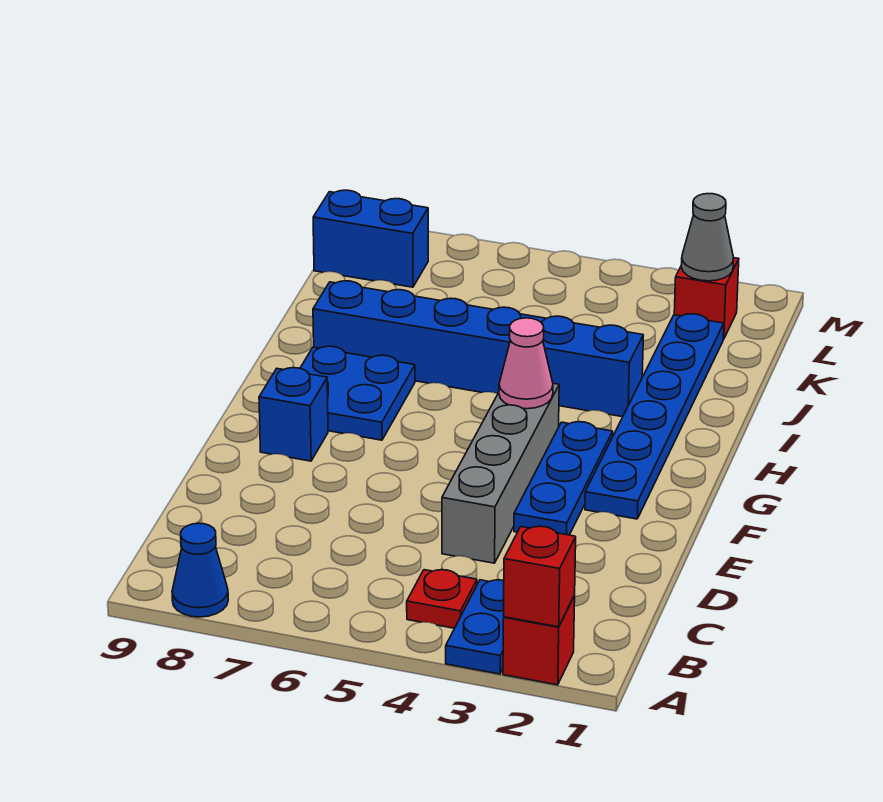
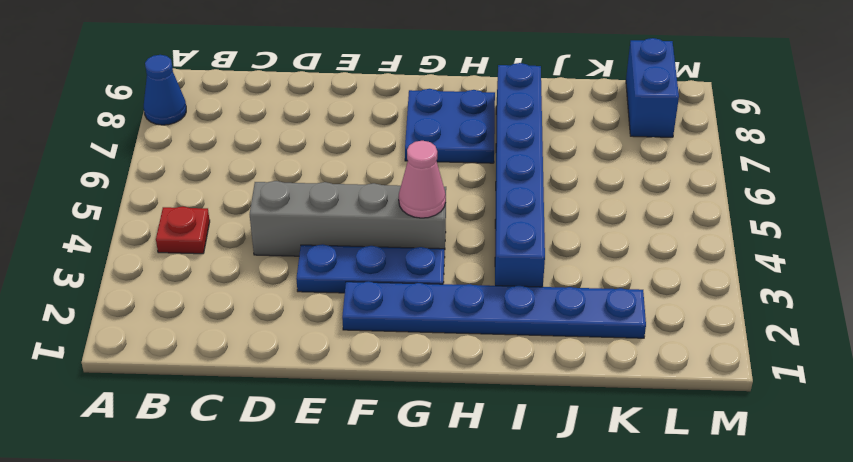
none -> red brick A2 level 1
none -> blue plate A3:B3 level 1
none -> blue brick F8 level 1

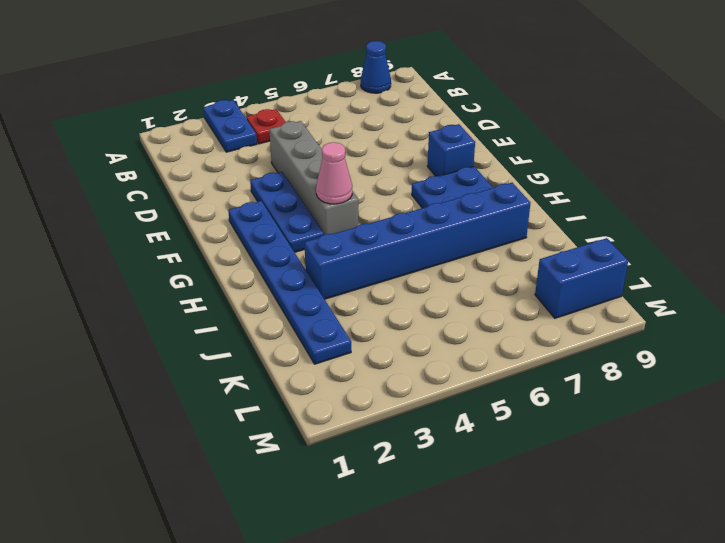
none -> red brick A2 level 1
none -> red brick L2 level 1
none -> red brick A2 level 2

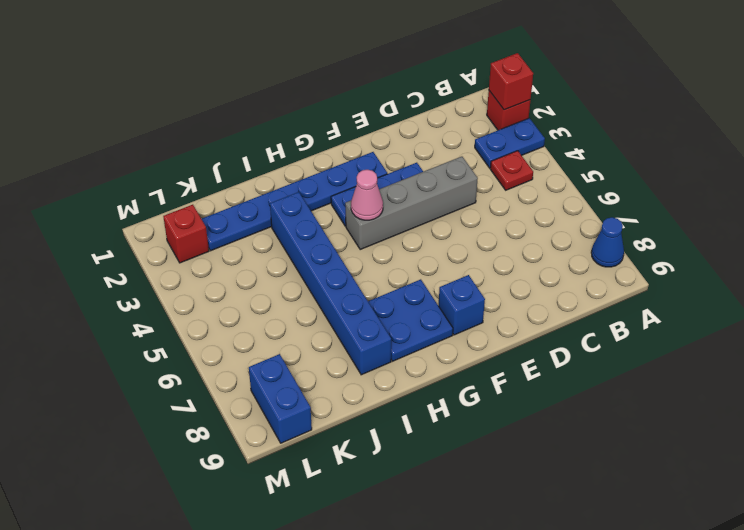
none -> grey cone L2 level 2

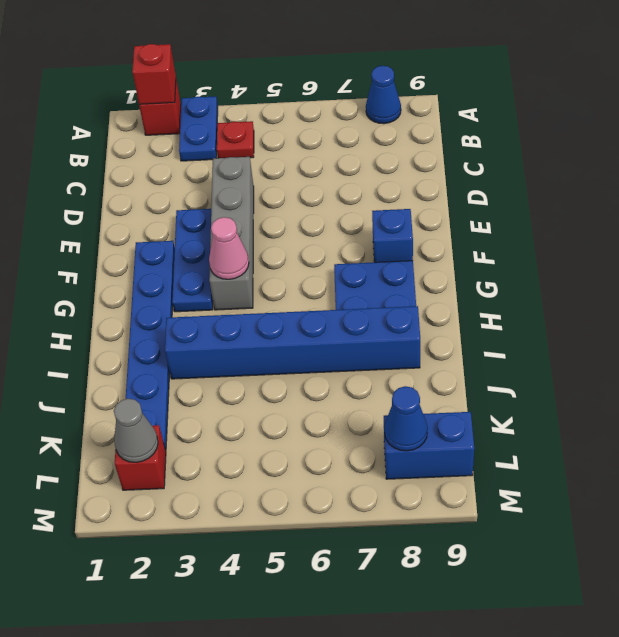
blue cone L8 level 2 -> none

